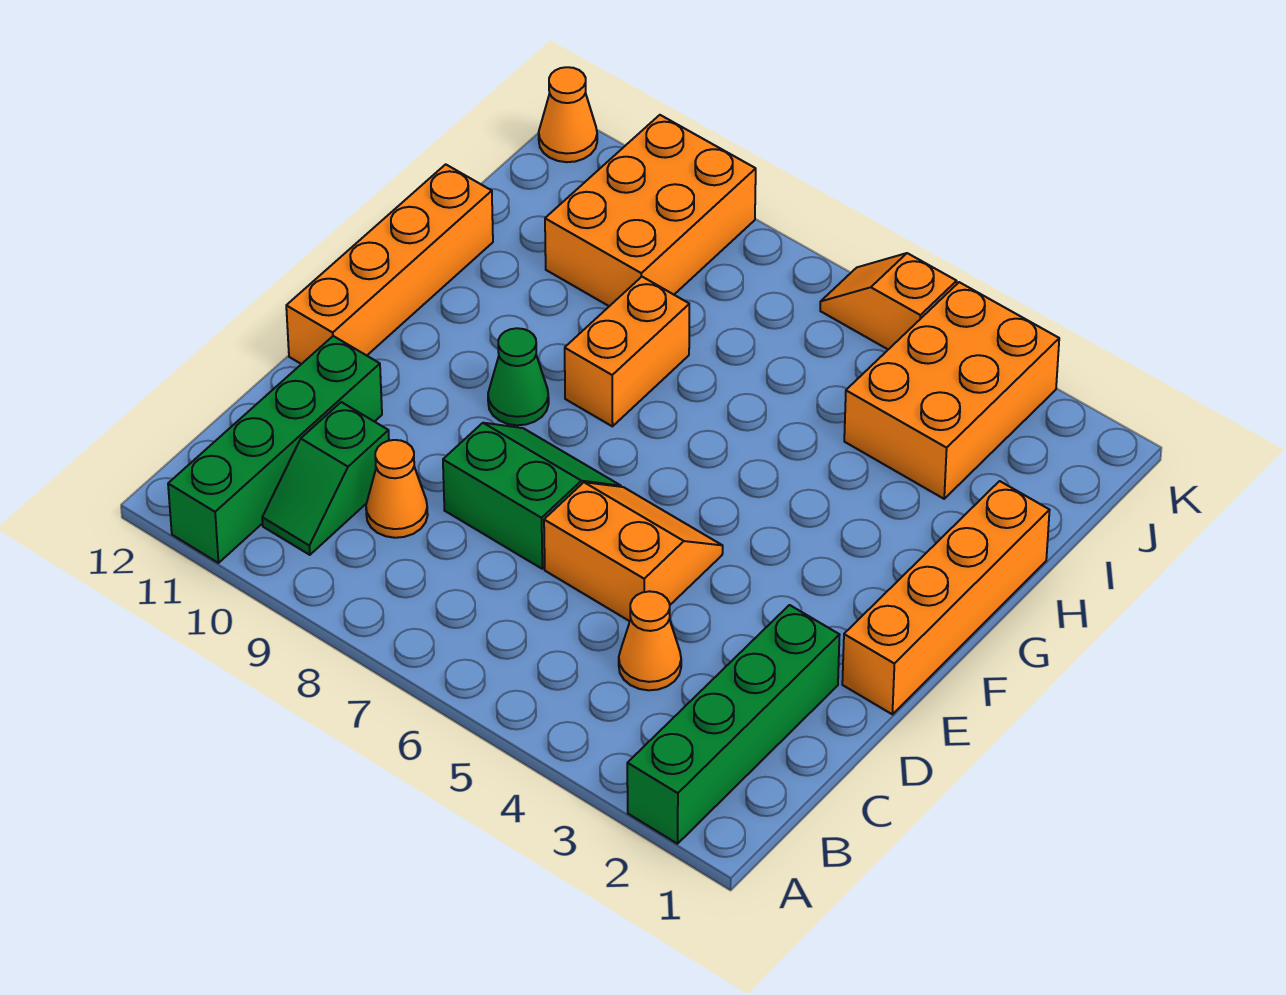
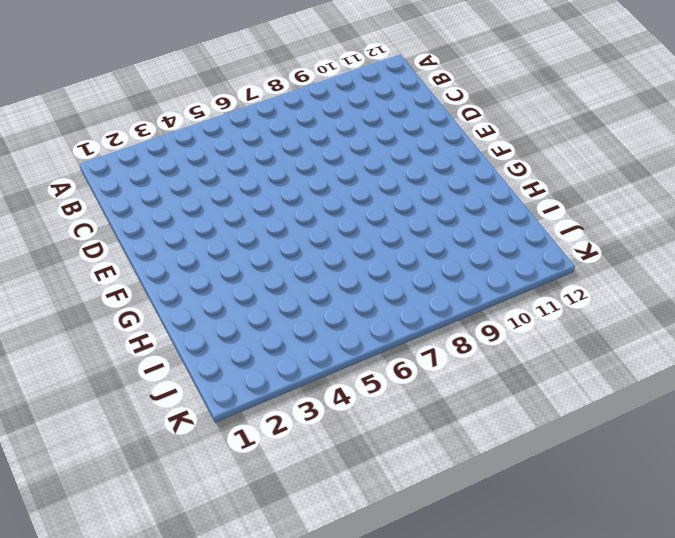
none -> green brick A2:D2 level 1
none -> green brick A11:D11 level 1
none -> green slope B10:C10 level 1 top C

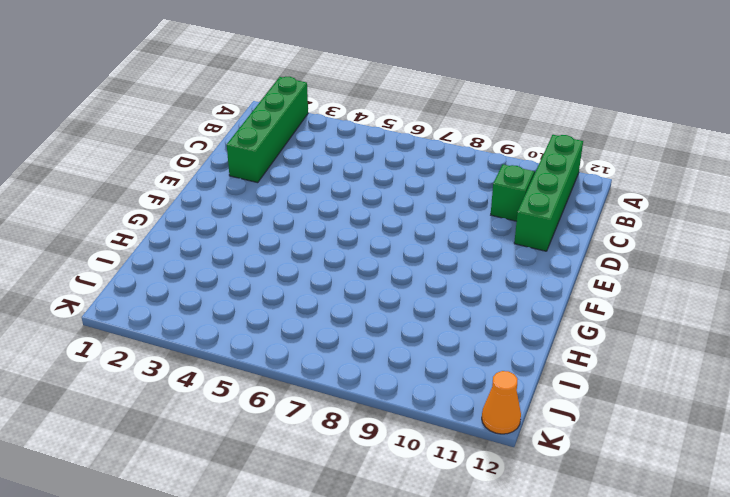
none -> orange cone C4 level 1
none -> orange cone C9 level 1
none -> orange slope D5:E6 level 1 top D

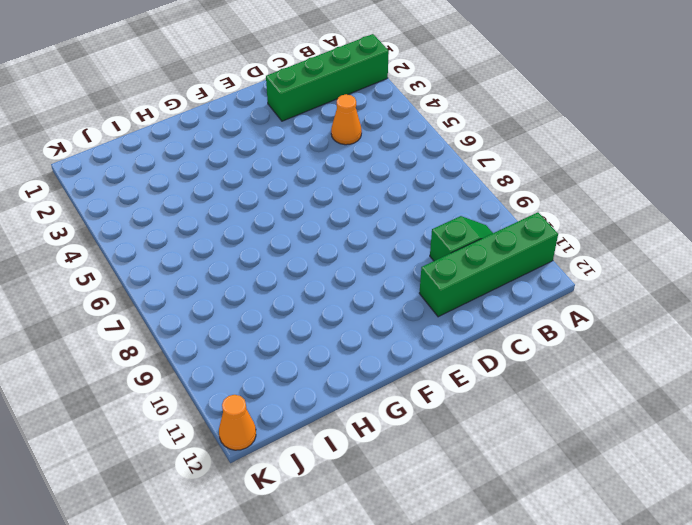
none -> orange cone C9 level 1
none -> orange slope D5:E6 level 1 top D
none -> green slope D7:E8 level 1 top D

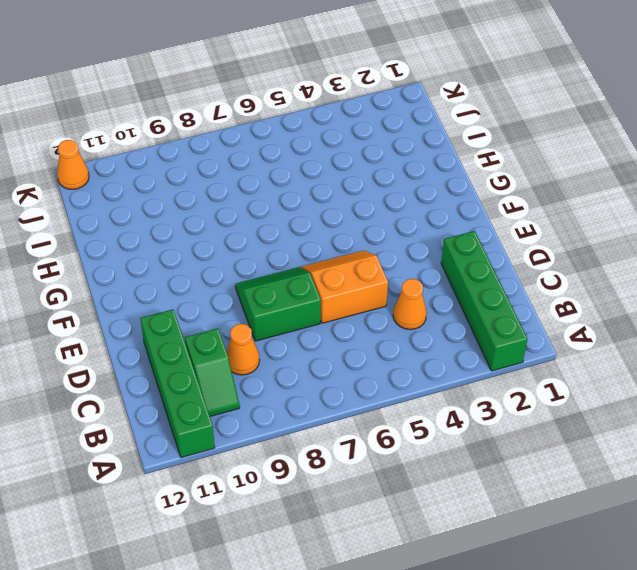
none -> orange brick E1:H1 level 1
none -> orange brick E12:H12 level 1
none -> green cone F9 level 1

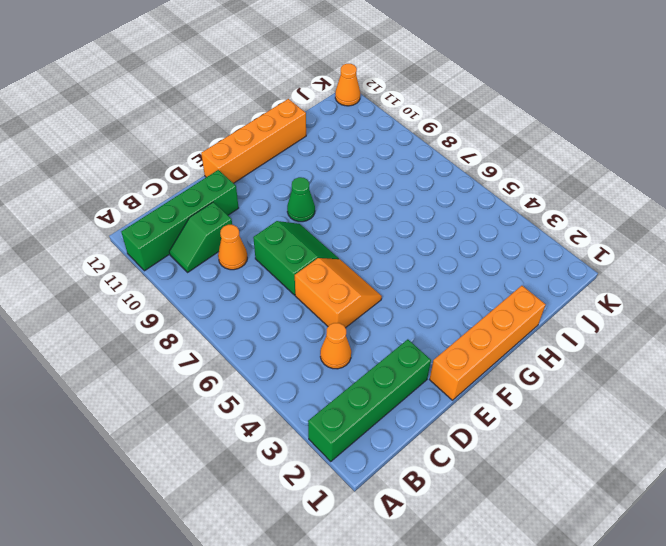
none -> orange brick G8:H8 level 1
none -> orange brick I3:K4 level 1
none -> orange brick I9:K10 level 1

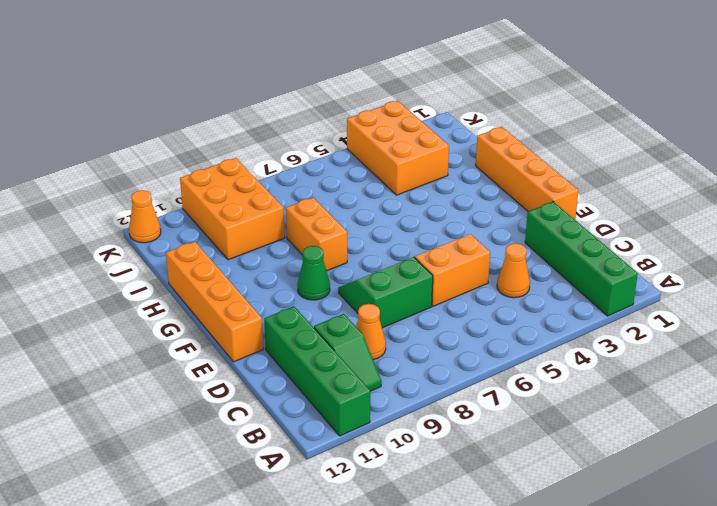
none -> orange slope K5:K6 level 1 top 5

